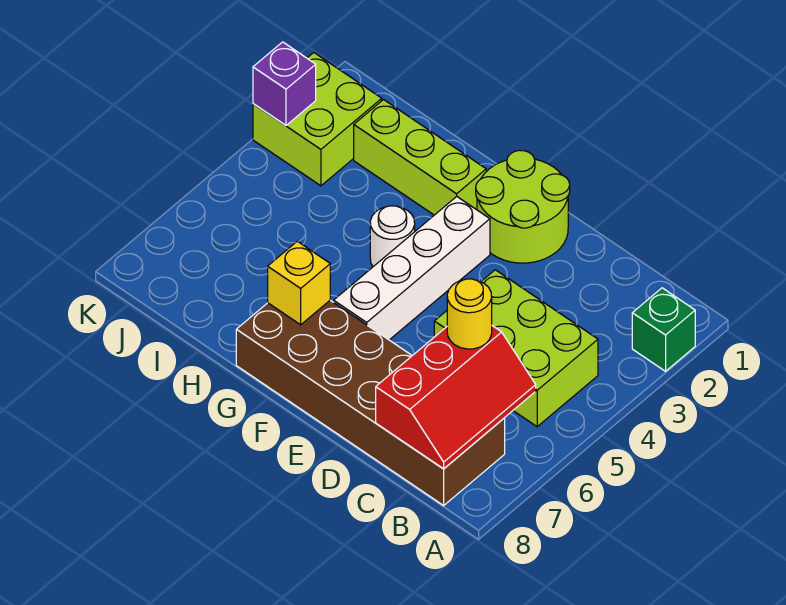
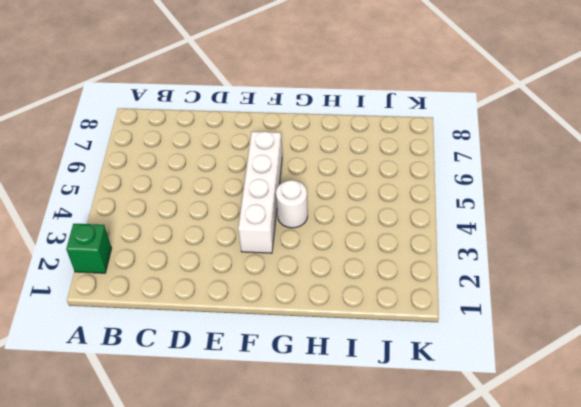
none -> lime brick B4:D5 level 1
none -> brown brick B7:G8 level 1
none -> lime round brick E1:F2 level 1

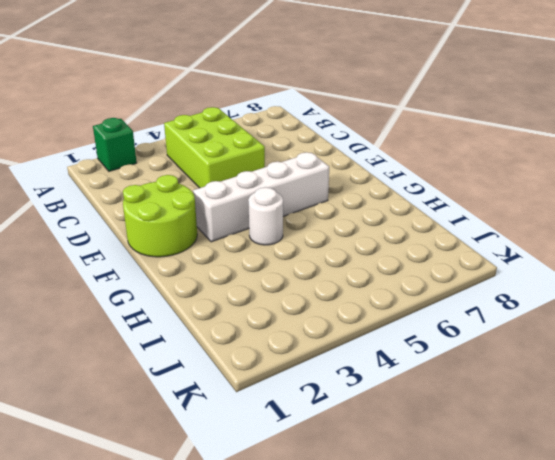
none -> brown brick B7:G8 level 1
none -> lime brick G2:I2 level 1
none -> lime brick J2:K3 level 1

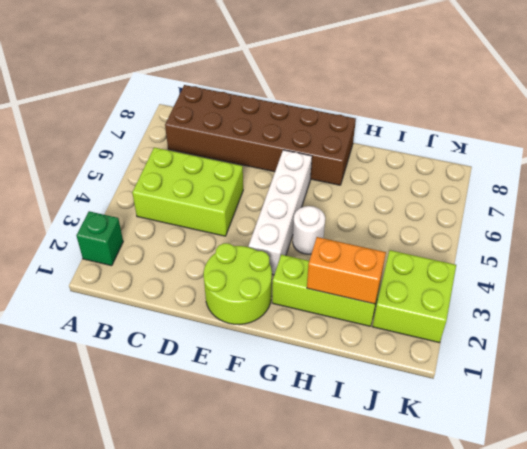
orange brick H2:I2 level 2 -> none
none -> red slope B6:C8 level 2 top C
none -> yellow brick G7 level 2
none -> purple brick K3 level 2

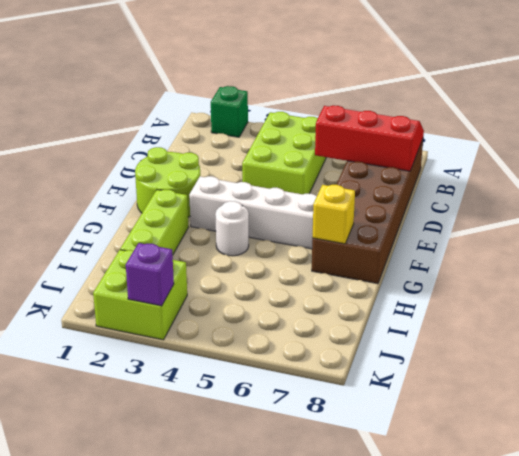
none -> yellow round brick C6 level 3

